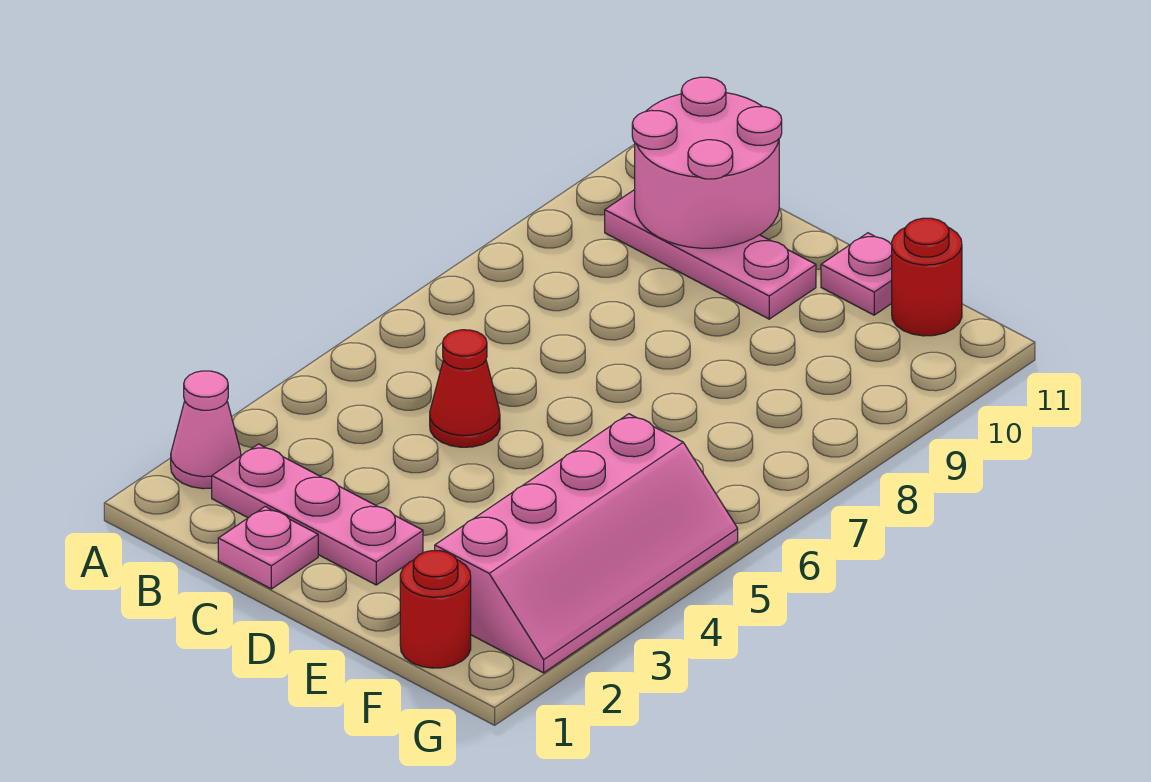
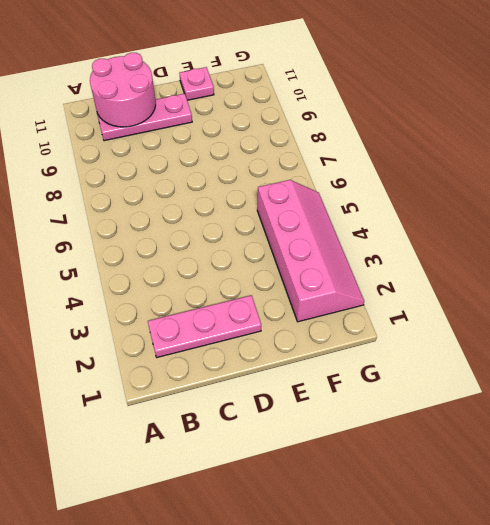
none -> pink cone A2 level 1
none -> pink plate C1 level 1

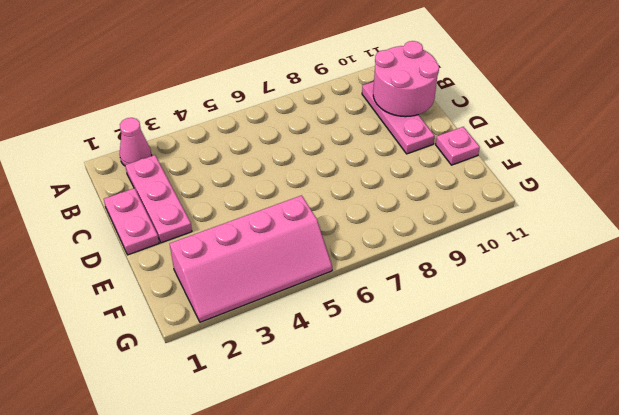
pink plate C1:D1 level 1 -> pink plate C1 level 1
none -> red cone C5 level 1
none -> red round brick F1 level 1

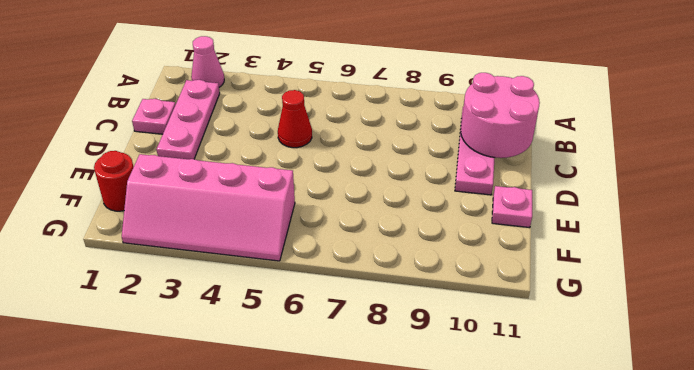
none -> red round brick F11 level 1

